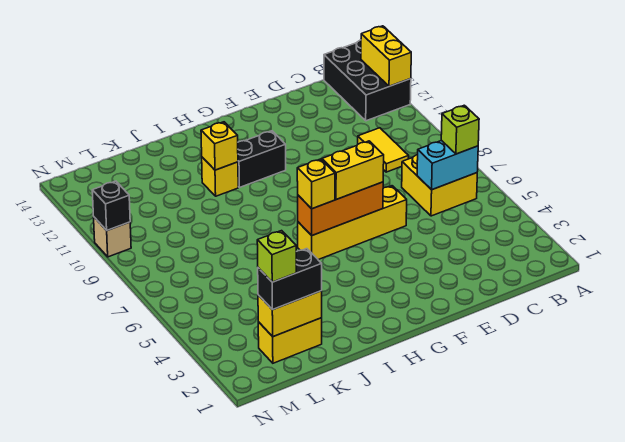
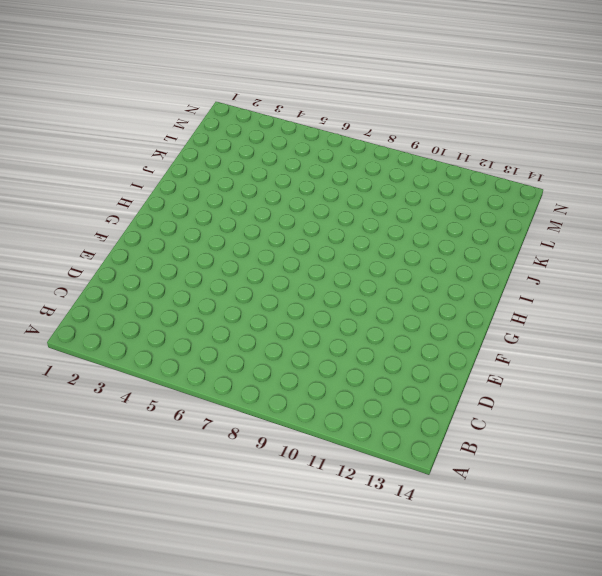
none -> black brick A12:B14 level 1
none -> yellow brick B6:C7 level 1
none -> yellow tile C9:C10 level 1

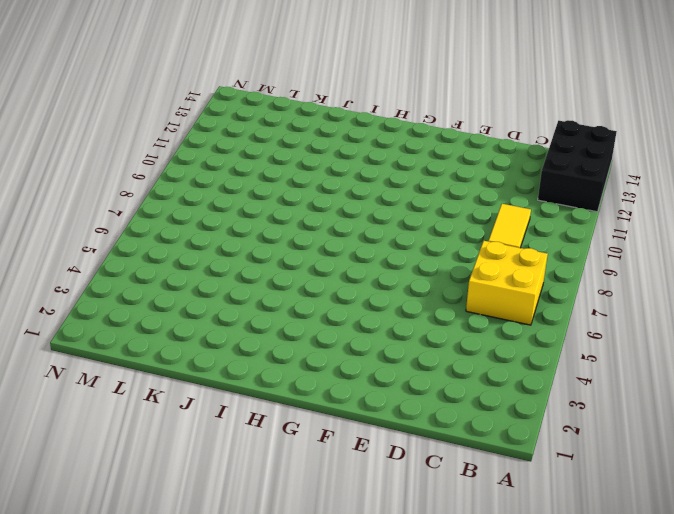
none -> yellow brick E6:H6 level 1
none -> black brick G11:H11 level 1
none -> yellow brick I11 level 1

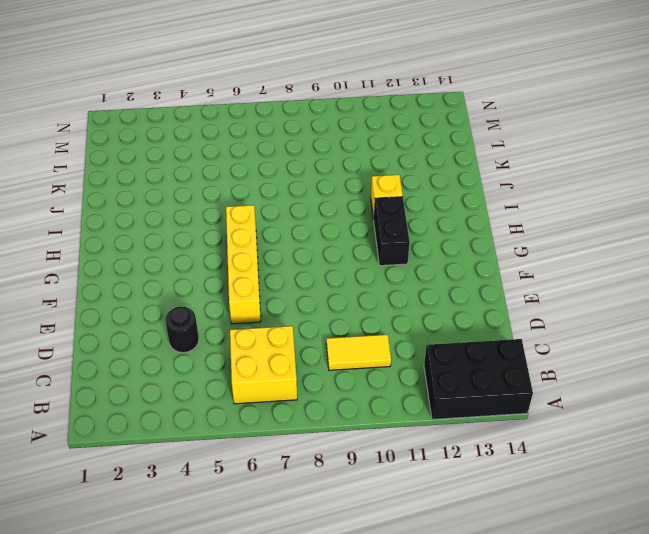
black round brick D4 level 1 -> none
none -> yellow brick K2:L2 level 1
none -> tan brick N10 level 1
none -> yellow brick A12:A13 level 2

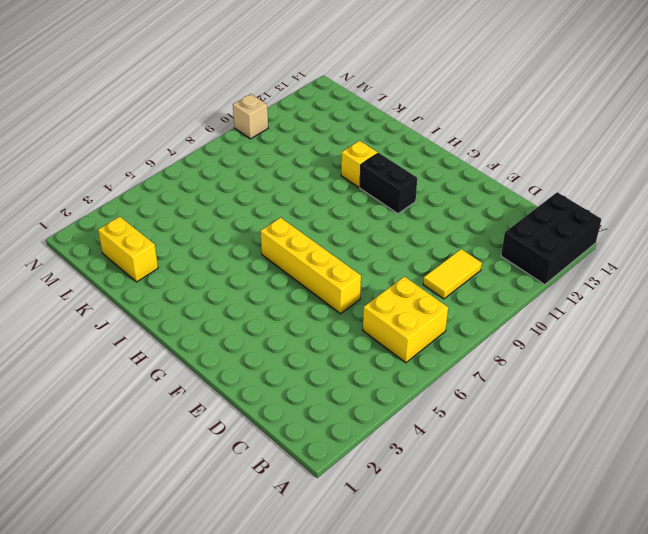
none -> yellow brick A12:A13 level 2
none -> cyan brick B6:C6 level 2
none -> orange brick F6:H6 level 2

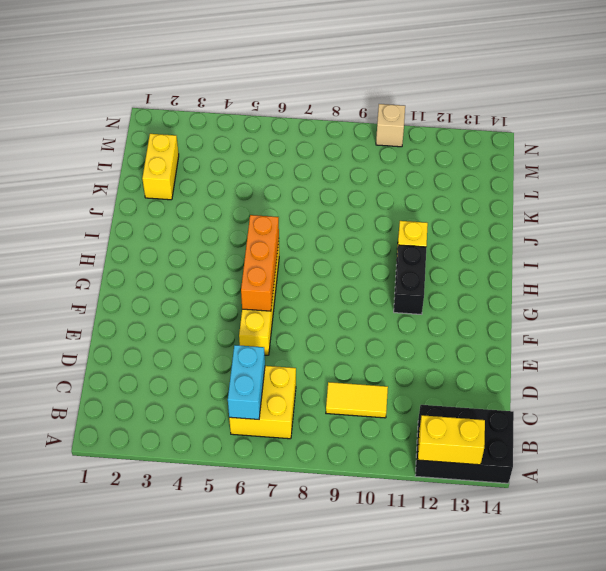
none -> yellow brick I11 level 2
none -> yellow brick K2:L2 level 2
none -> black brick N10 level 2

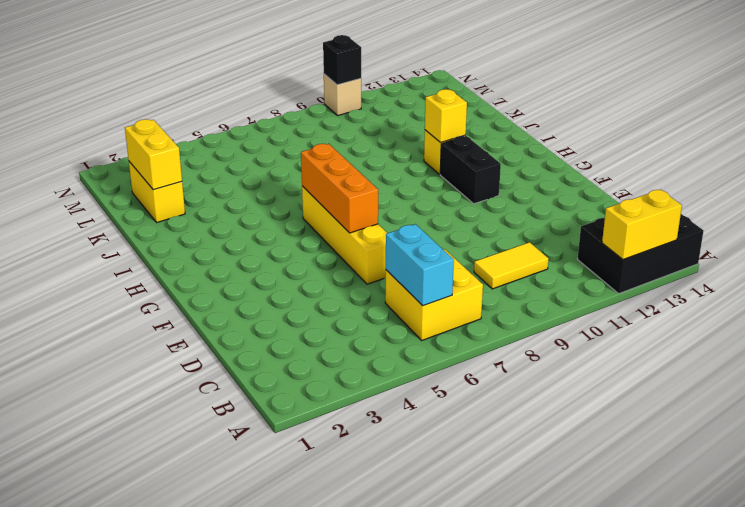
none -> lime brick B6 level 3
none -> yellow brick F6:G6 level 3
none -> yellow brick H6 level 3

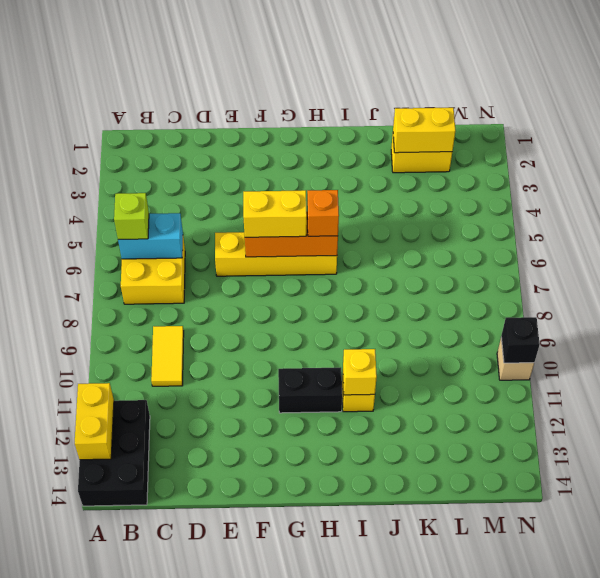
orange brick H6 level 3 -> yellow brick H6 level 3
none -> black brick K2:L2 level 3
none -> lime brick L2 level 4

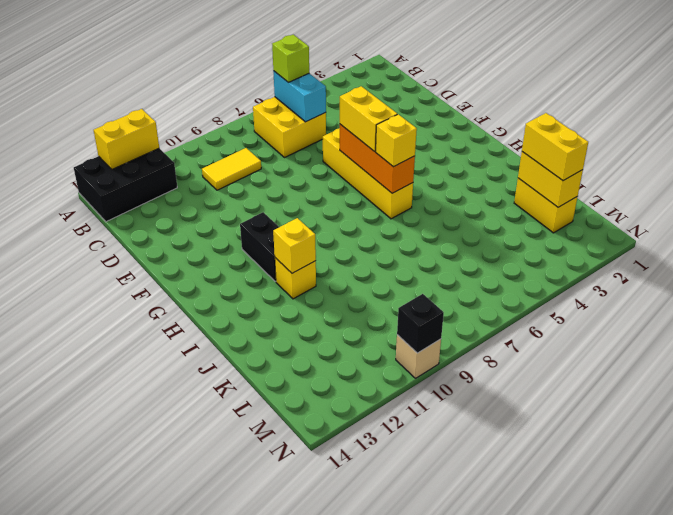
yellow brick K2:L2 level 3 -> black brick K2:L2 level 3
none -> lime brick L2 level 4

